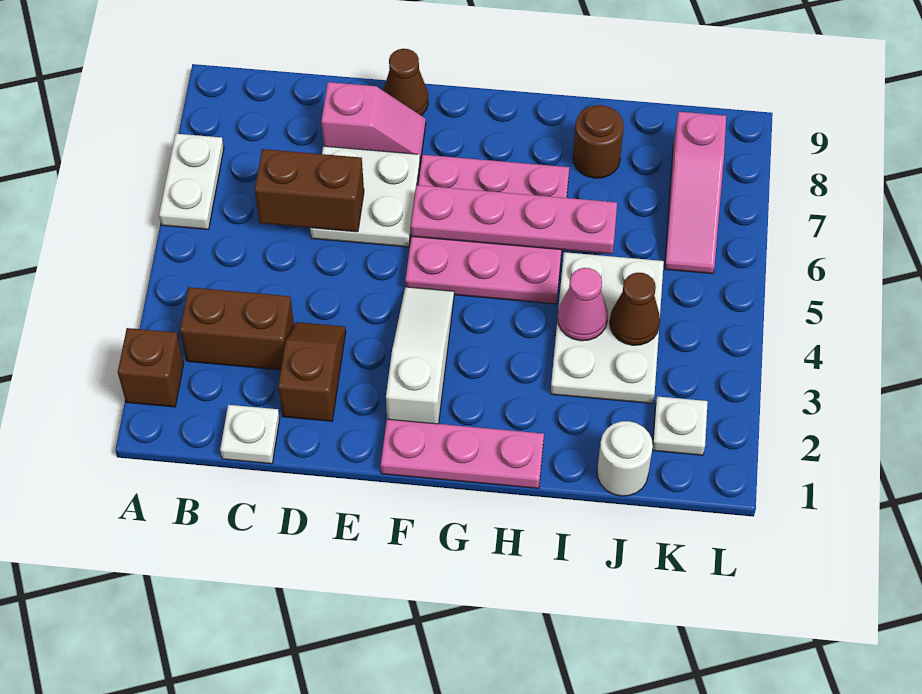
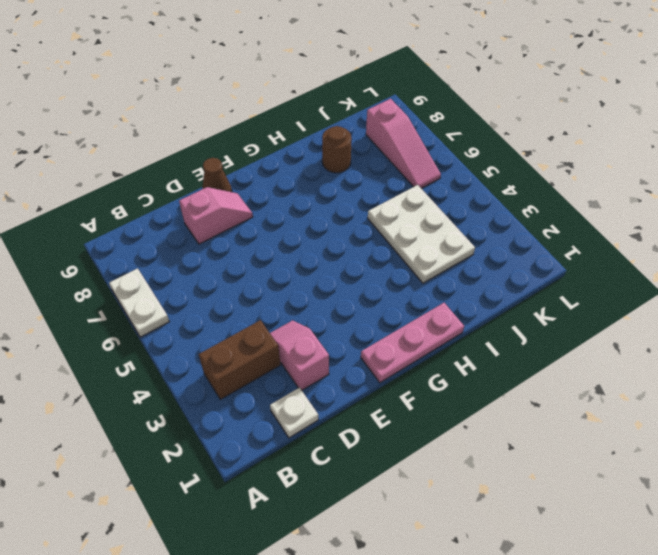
pink slope D2:D3 level 1 top 2 -> brown slope D2:D3 level 1 top 2
none -> brown brick A2 level 1
none -> white plate D6:E7 level 1
none -> white slope F2:F4 level 1 top 2

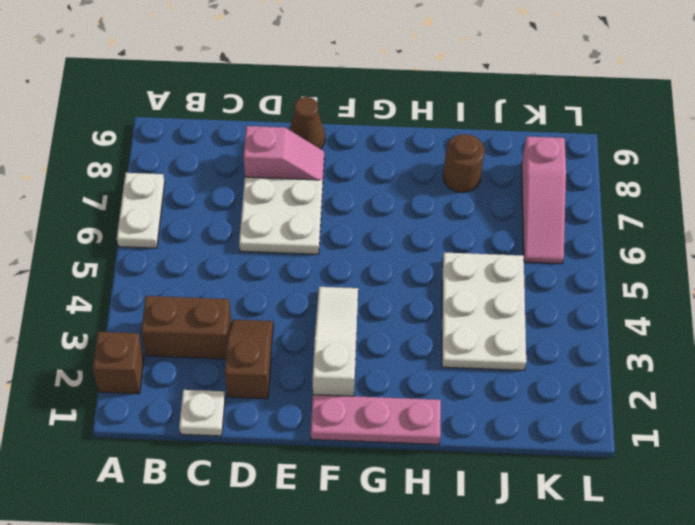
none -> pink plate F5:H7 level 1
none -> white round brick J1 level 1
none -> white plate K2 level 1

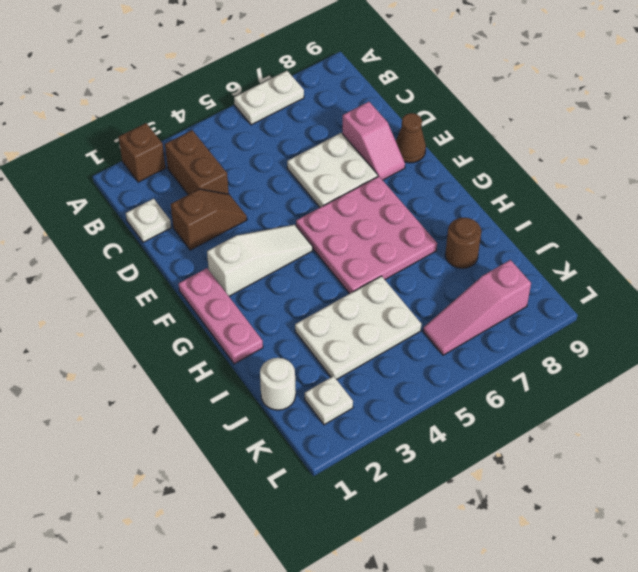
none -> brown brick C6:D6 level 2
none -> pink plate F6:I6 level 2
none -> pink cone I4 level 2

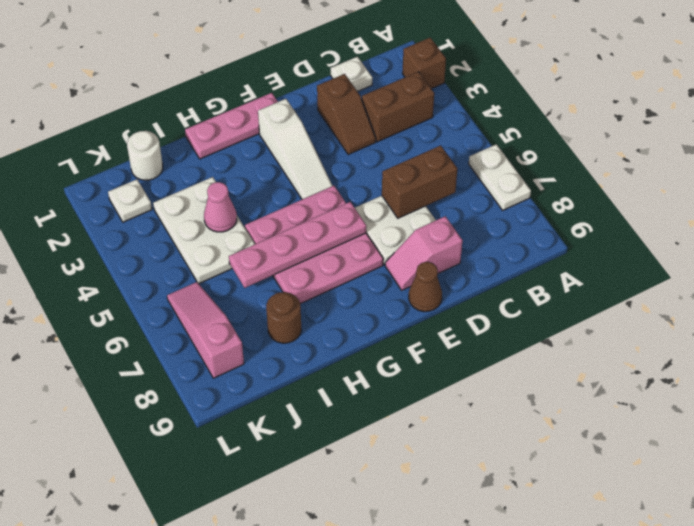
none -> brown cone J4 level 2

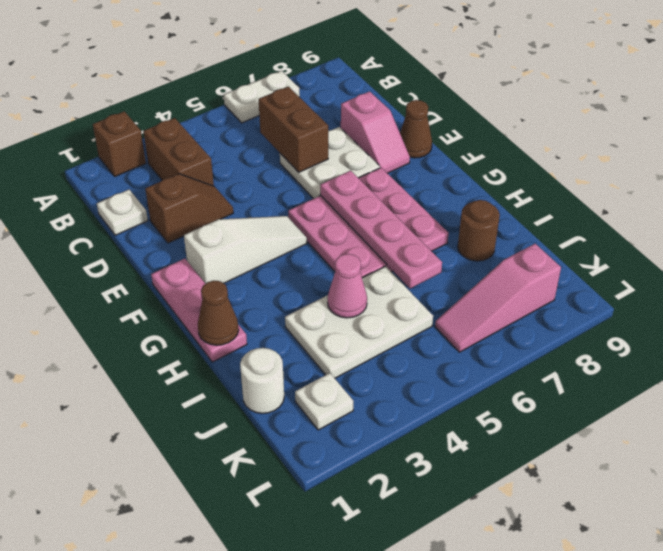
brown cone H1 level 2 -> brown cone J4 level 2

